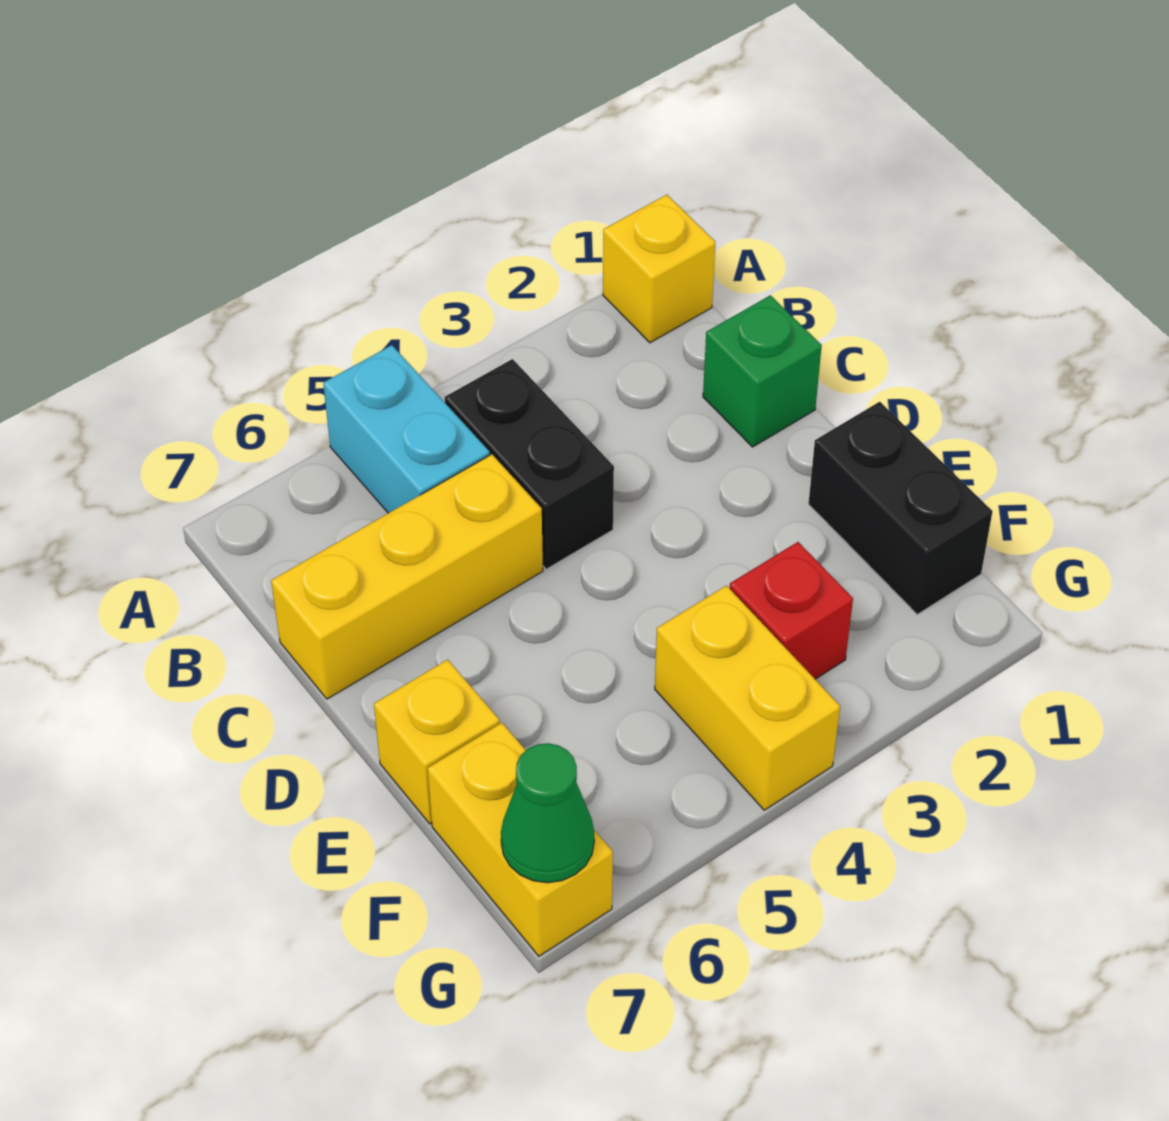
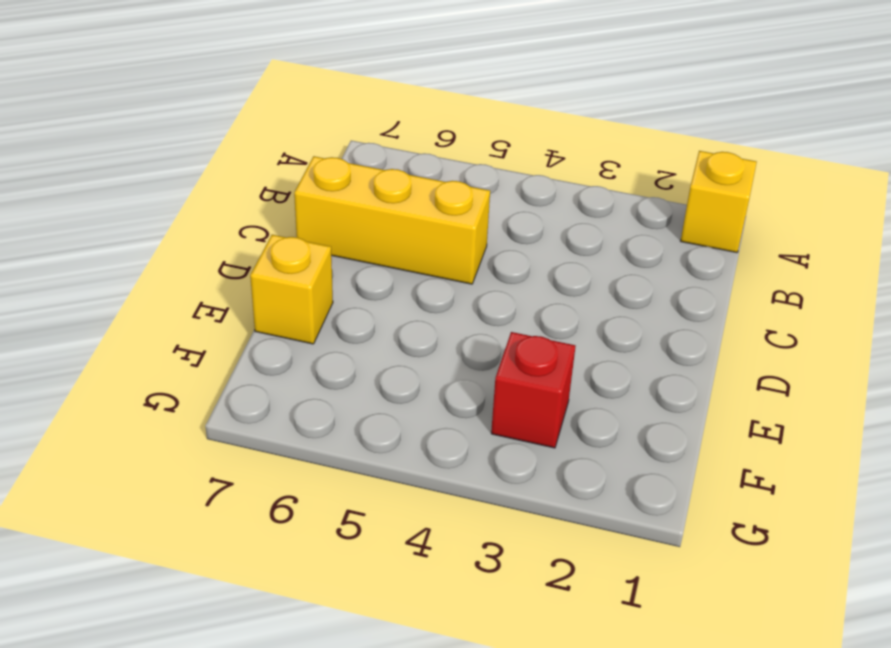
none -> cyan brick A5:B5 level 1
none -> black brick B4:C4 level 1

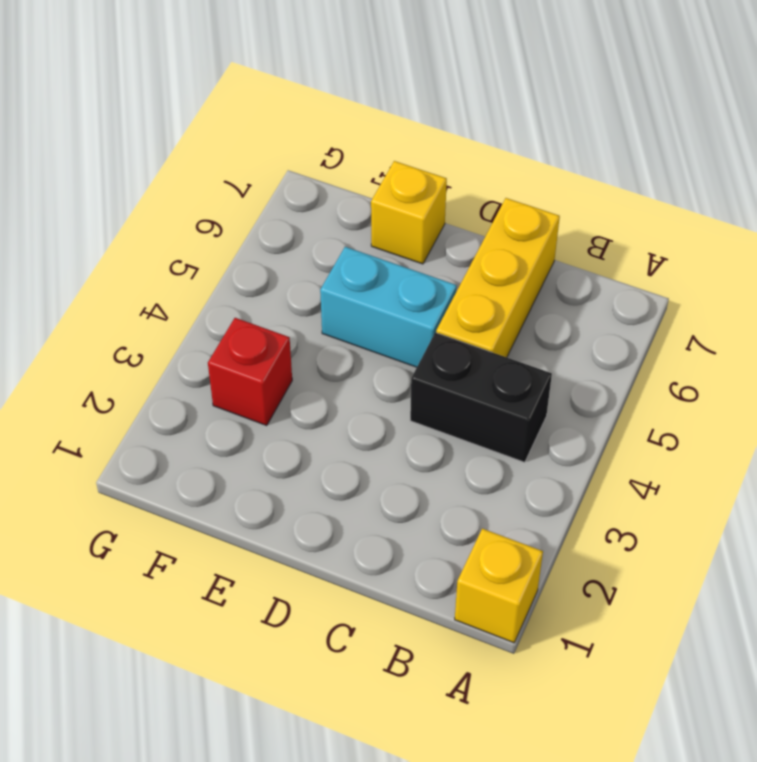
cyan brick D5:E5 level 1 -> cyan brick A5:B5 level 1
none -> green brick C1 level 1
none -> black brick E1:F1 level 1

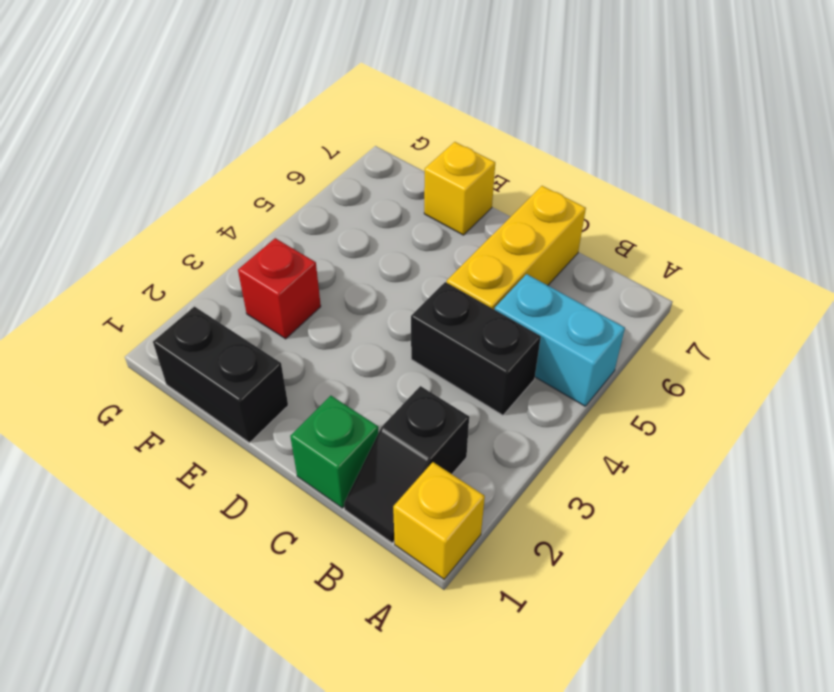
black slope B1:B2 level 1 top 2 -> none
none -> yellow brick F4:G4 level 1
none -> yellow brick F7:G7 level 1

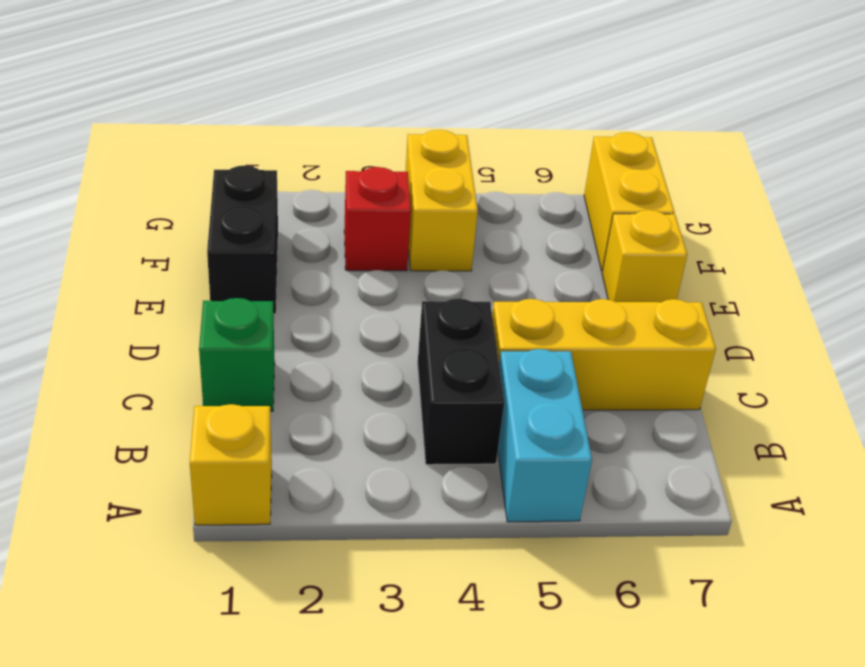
none -> green cone G7 level 2

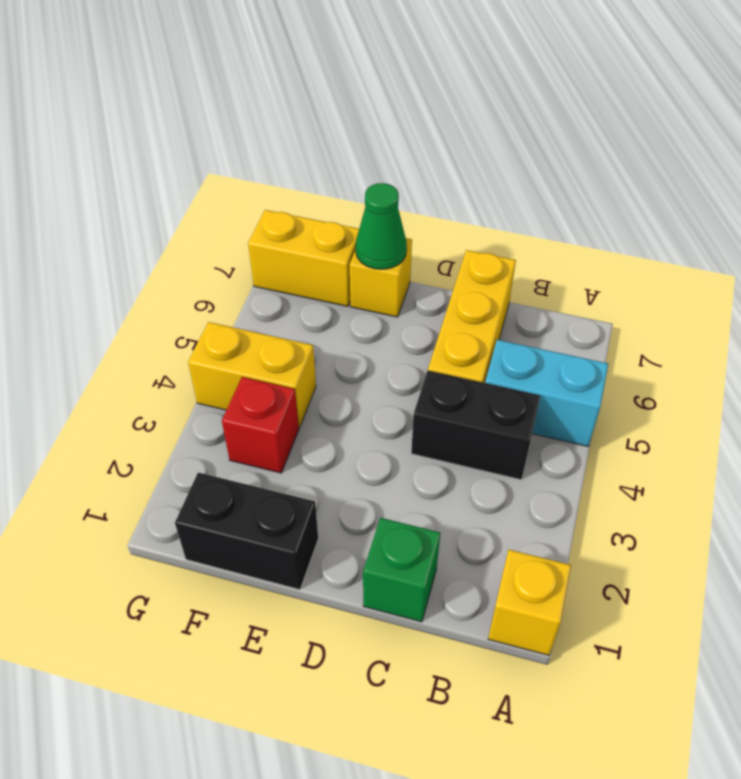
green cone E7 level 2 -> green cone G7 level 2

